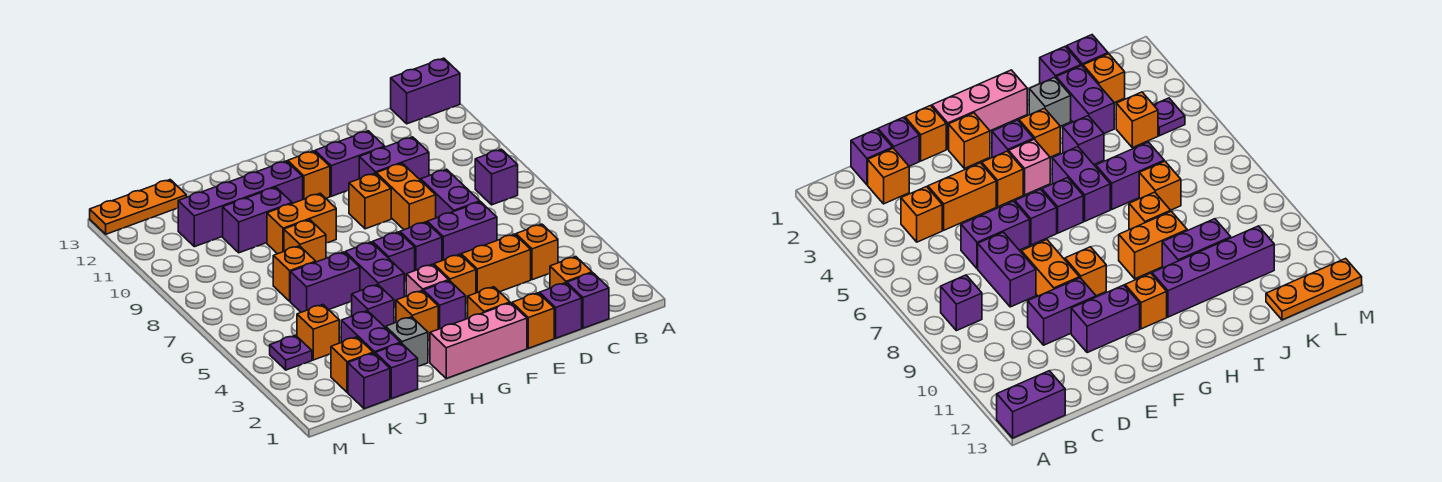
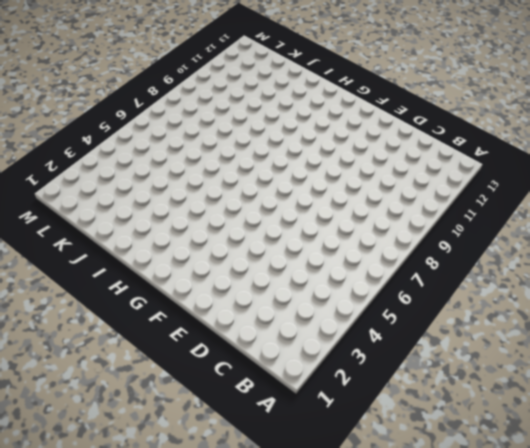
none -> purple brick A13:B13 level 1
none -> purple brick B8 level 1
none -> purple brick C1 level 1
none -> orange brick C2 level 1

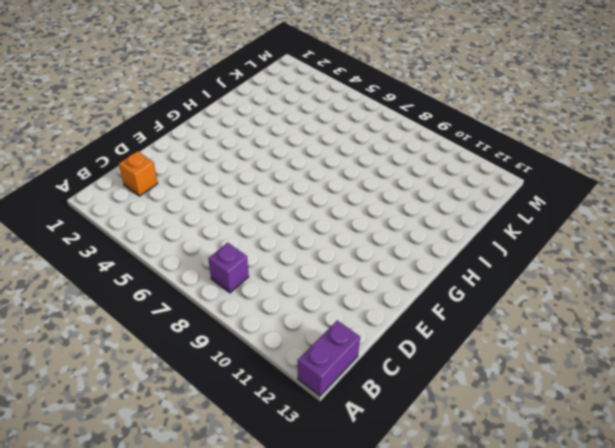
none -> purple brick C1 level 1
none -> orange brick C4 level 1
none -> purple brick D1 level 1
none -> orange brick D4:E4 level 1

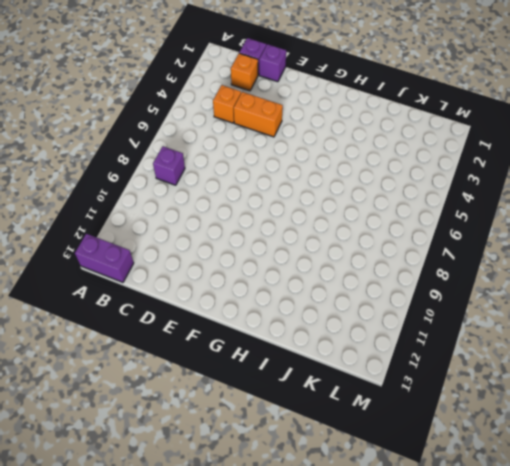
none -> purple brick D6:E6 level 1
none -> purple brick D7:D8 level 1
none -> purple brick D10:E10 level 1
none -> orange brick E1 level 1

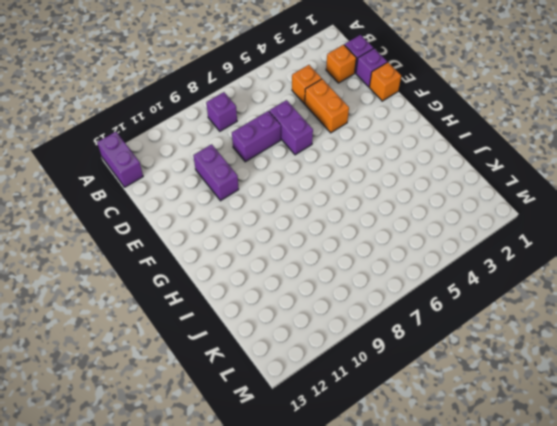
none -> orange brick E8:E9 level 1
none -> purple brick E11:F11 level 1
none -> pink brick F1:H1 level 1
none -> orange brick F2 level 1

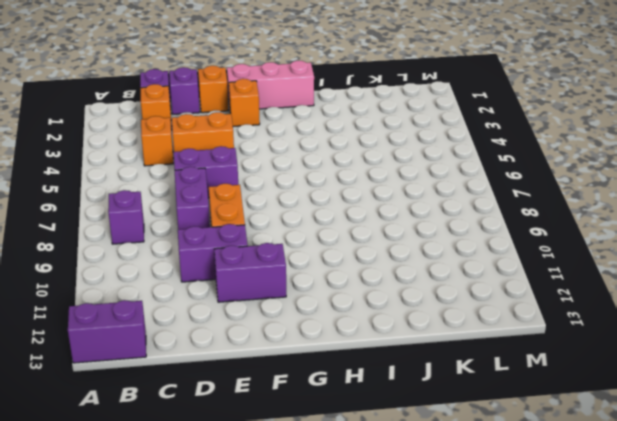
none -> orange brick F4 level 1
none -> purple brick F6 level 1
none -> orange brick F9 level 1
none -> purple brick G3 level 1

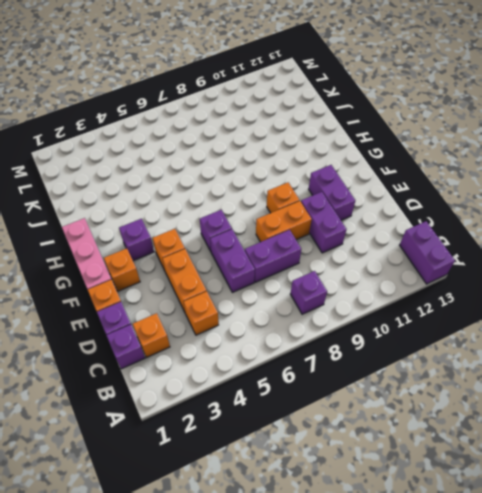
none -> pink brick G4 level 1
none -> purple brick G6 level 1
none -> orange brick G11 level 1
none -> orange brick H3 level 1

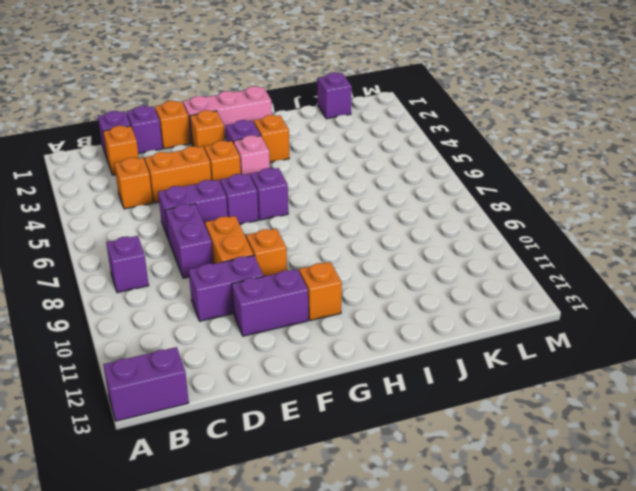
none -> purple brick H5:H6 level 1
none -> orange brick H9:I9 level 1
none -> purple brick H11:K11 level 1
none -> grey brick I2 level 1

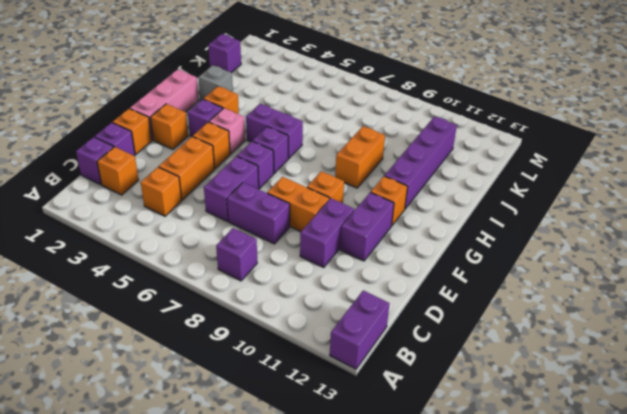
none -> purple brick I4 level 1
none -> purple brick I6:J6 level 1
none -> orange brick I8 level 1
none -> purple brick I10:J10 level 1

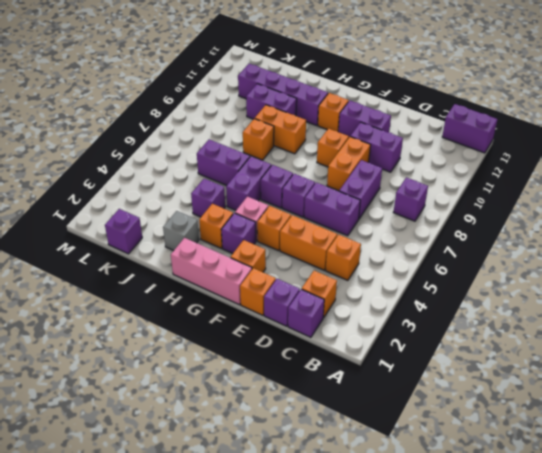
none -> purple brick J1 level 1
none -> purple brick J2:J3 level 1
none -> orange brick J7 level 1
none -> orange brick K2 level 1

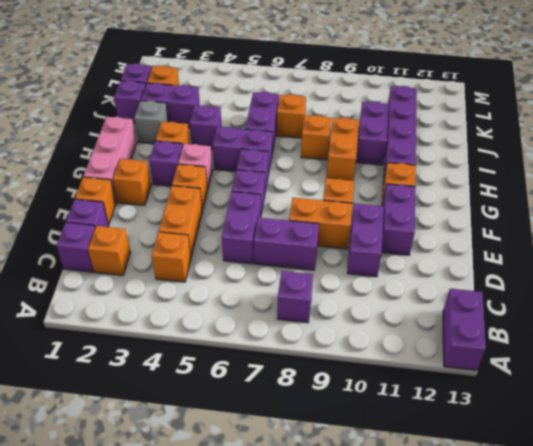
none -> orange brick K4 level 1
none -> orange plate K13:M13 level 1
none -> purple plate L4 level 1

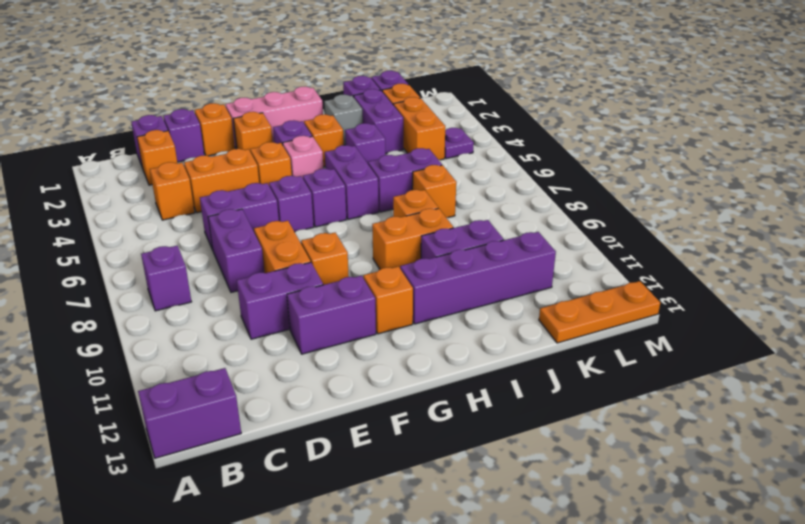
orange brick K3:K4 level 1 -> orange brick K4 level 1

